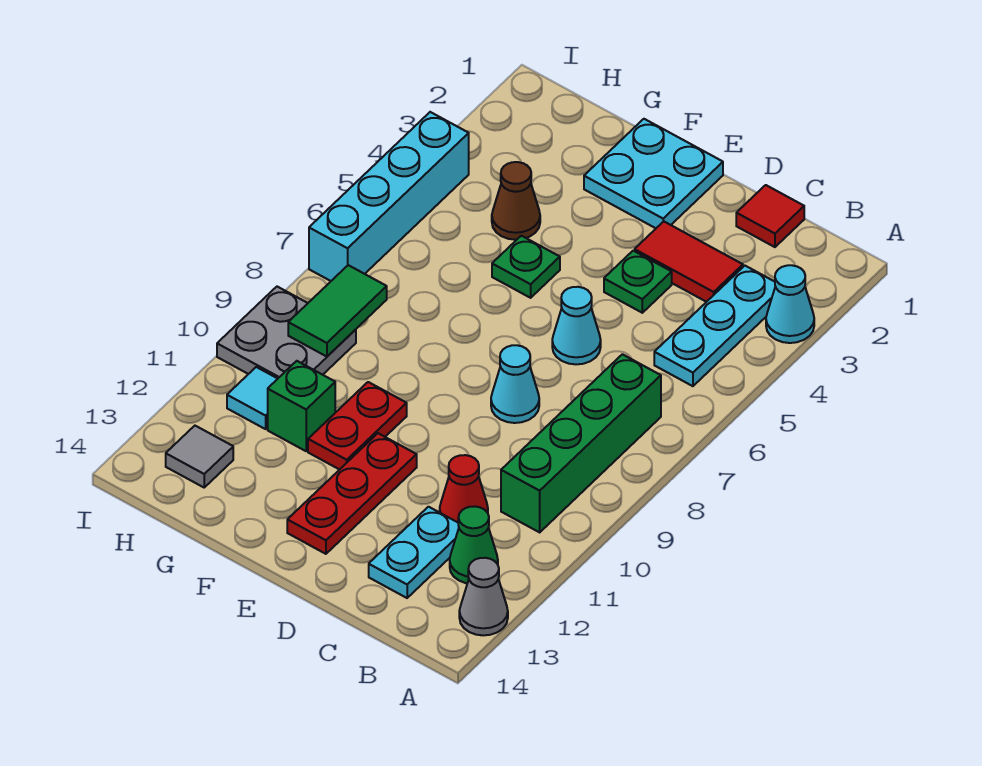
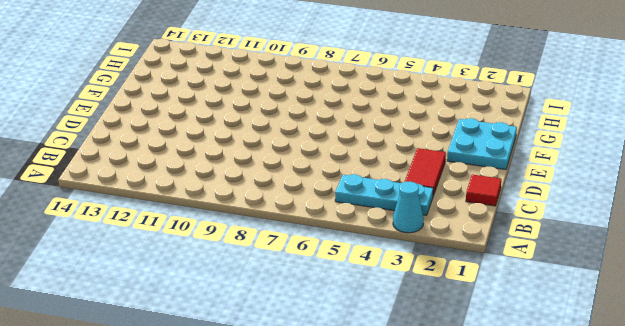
none -> grey cone A13 level 1
none -> green brick B7:B10 level 1
none -> green cone B12 level 1

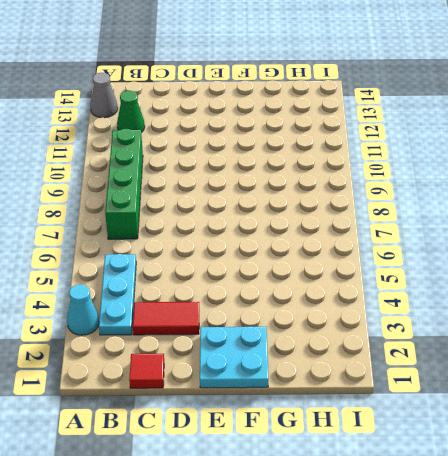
none -> red cone C11 level 1
none -> cyan plate C12:C13 level 1
none -> green plate D4 level 1

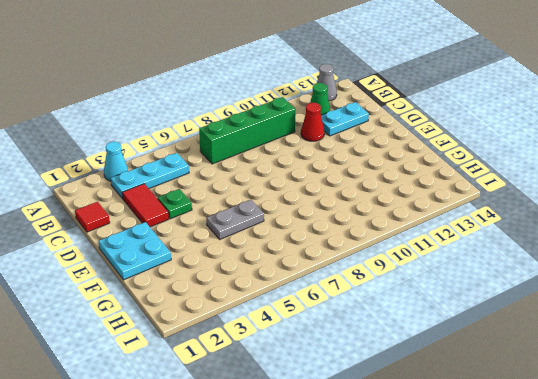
grey plate F5:F6 level 1 -> green plate F5 level 1
none -> cyan cone D6 level 1
none -> cyan cone D8 level 1
none -> red plate E11:E13 level 1

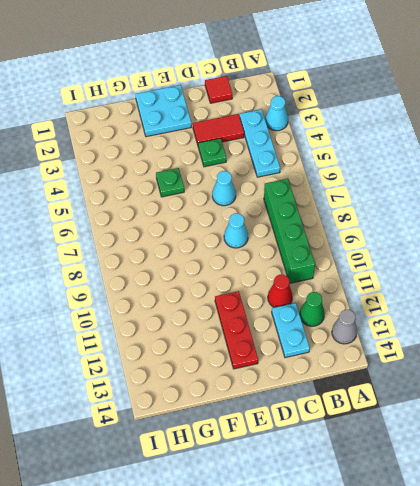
none -> red plate F10:F11 level 1
none -> brown cone G4 level 1
none -> green brick G11 level 1

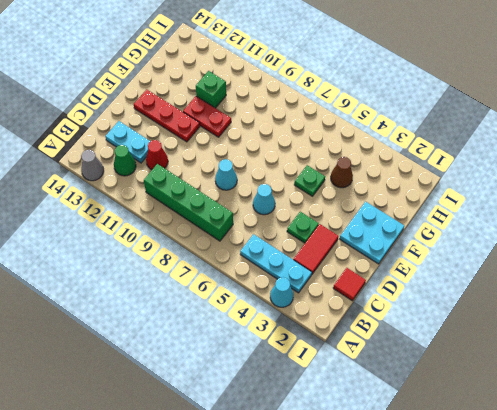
none -> grey plate H9:I10 level 1
none -> cyan tile H11 level 1
none -> grey tile H13 level 1

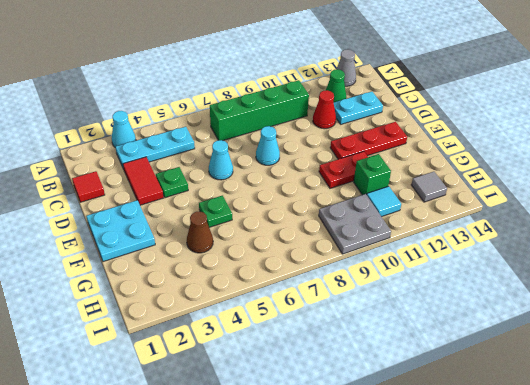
none -> cyan brick I4:I7 level 1
none -> green tile H8:H9 level 2

